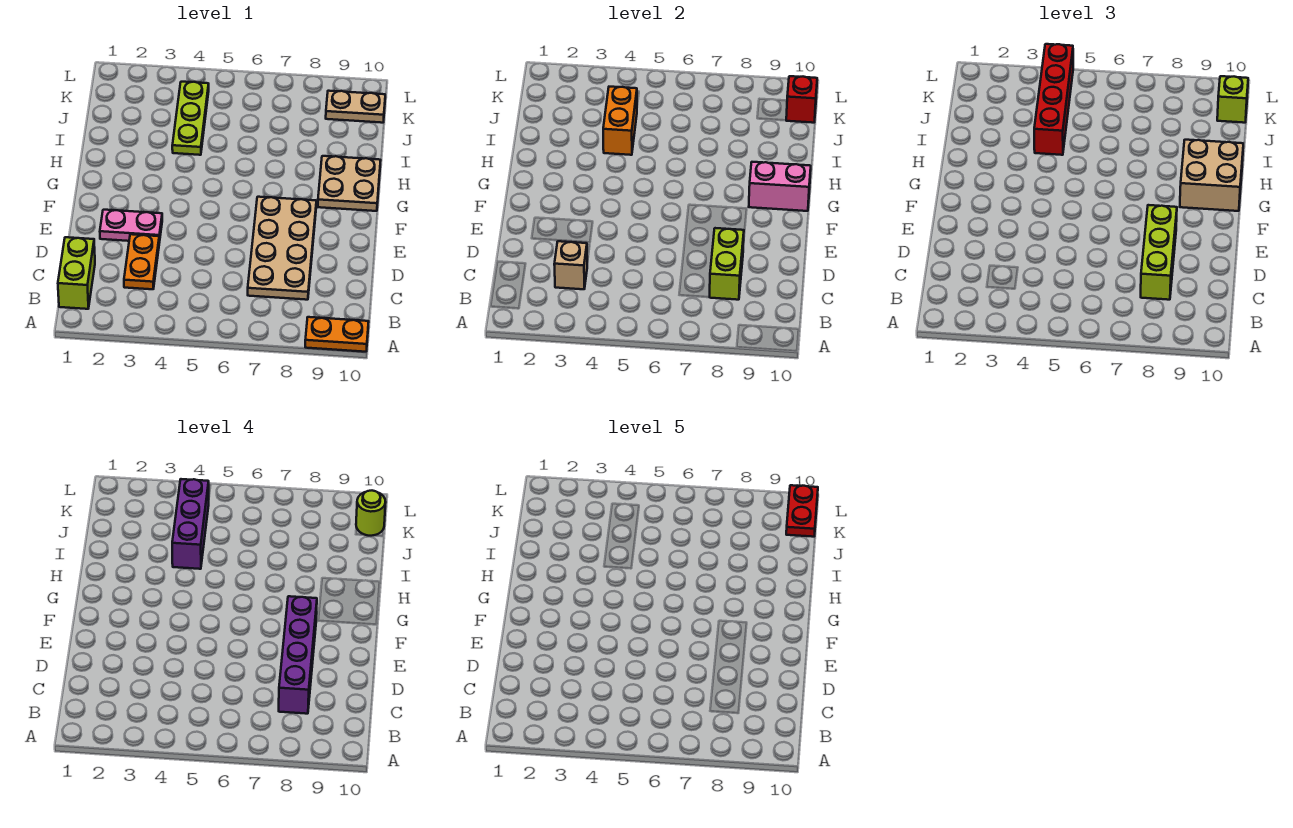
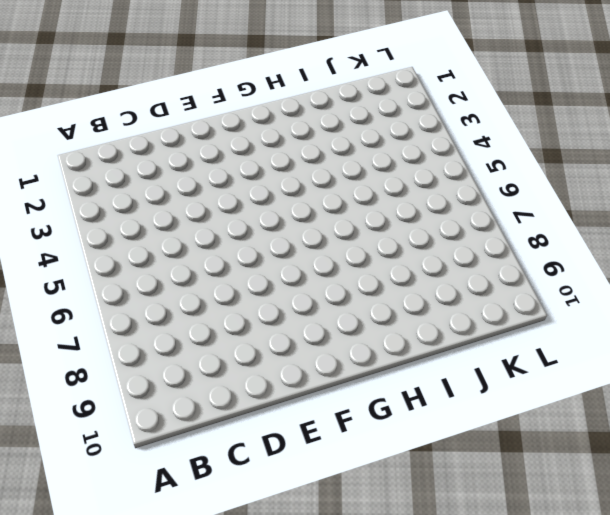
none -> orange plate A9:A10 level 1
none -> lime brick B1:C1 level 1
none -> orange plate C3:D3 level 1

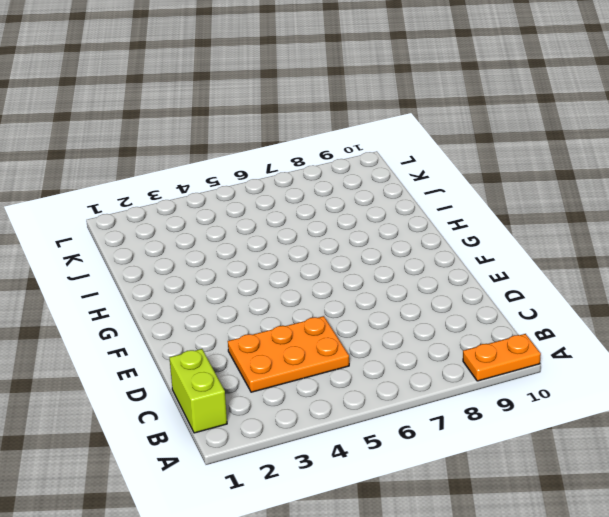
orange plate C3:D5 level 1 -> orange plate C3:D3 level 1
none -> tan plate C7:F8 level 1
none -> pink plate E2:E3 level 1
none -> tan plate G9:H10 level 1

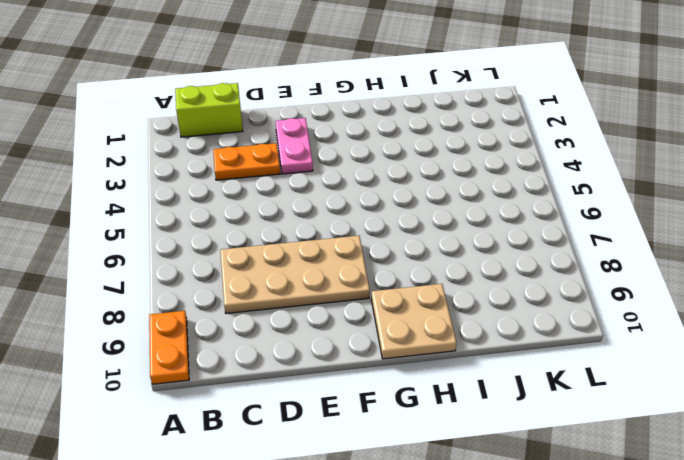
none -> lime plate I4:K4 level 1
none -> tan plate K9:K10 level 1
none -> tan brick C3 level 2

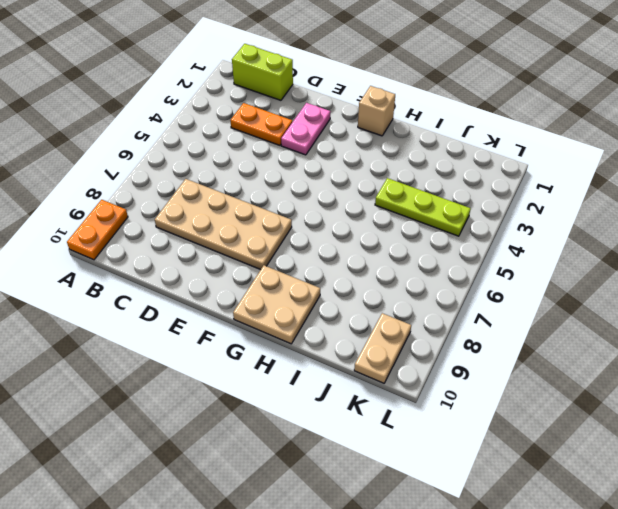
tan brick G1 level 1 -> tan brick C3 level 2
none -> lime brick C8:D8 level 2
none -> pink brick G9:G10 level 2
none -> orange brick I4:J4 level 2

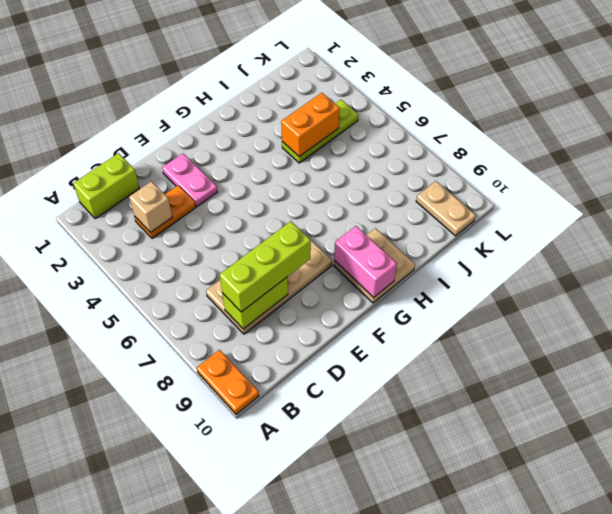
none -> red brick K10 level 2
none -> tan brick G9:H10 level 3
none -> red brick I4:L4 level 3

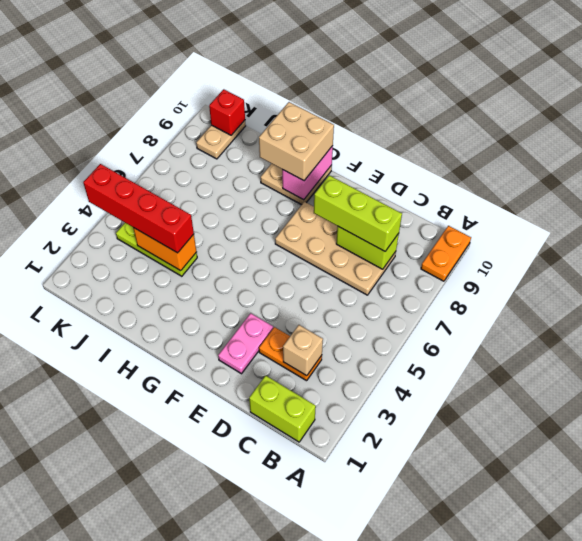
none -> lime brick K10 level 3
none -> purple brick C8:F8 level 4
none -> purple brick I4:K4 level 4

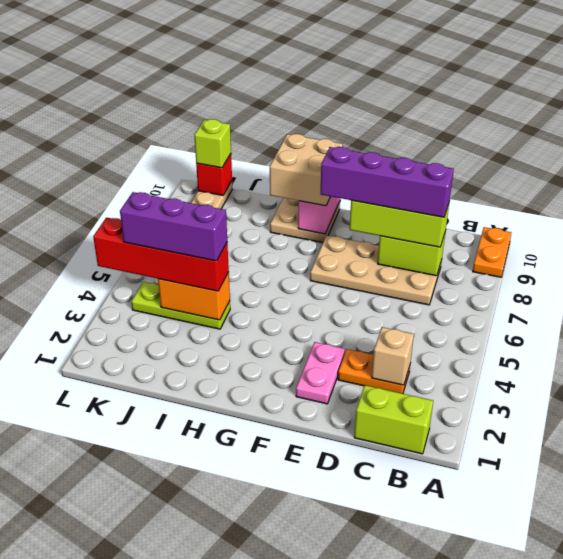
none -> lime round brick K10 level 4
none -> red plate K10:L10 level 5

